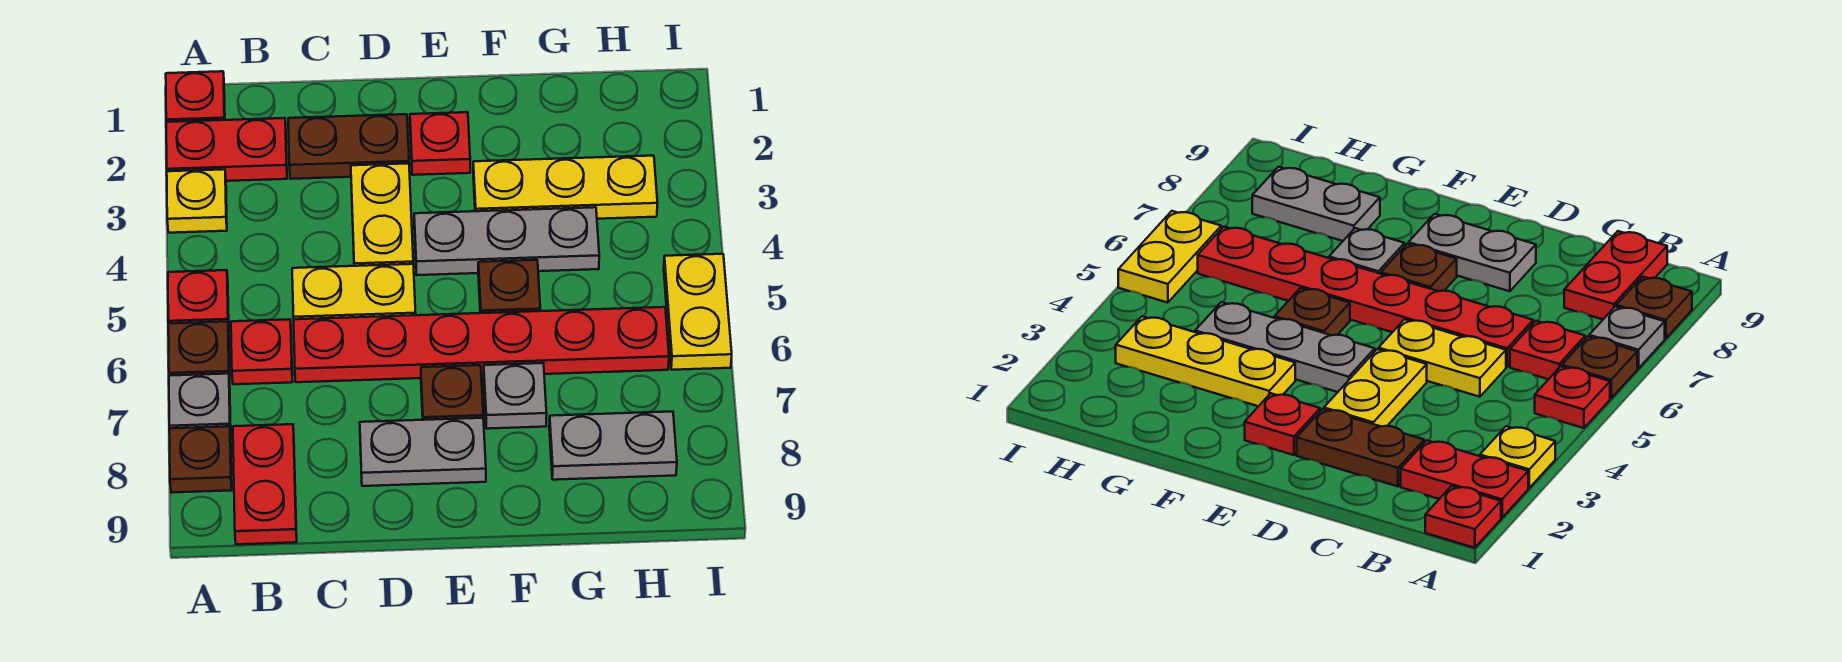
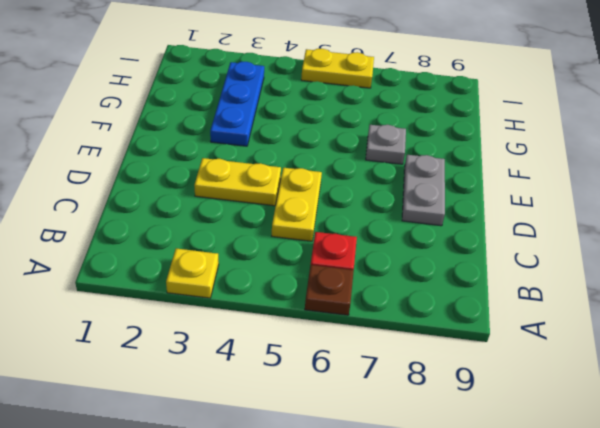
blue plate F3:H3 level 1 -> yellow plate F3:H3 level 1
none -> red plate A1 level 1
none -> red plate A2:B2 level 1
none -> red plate A5 level 1

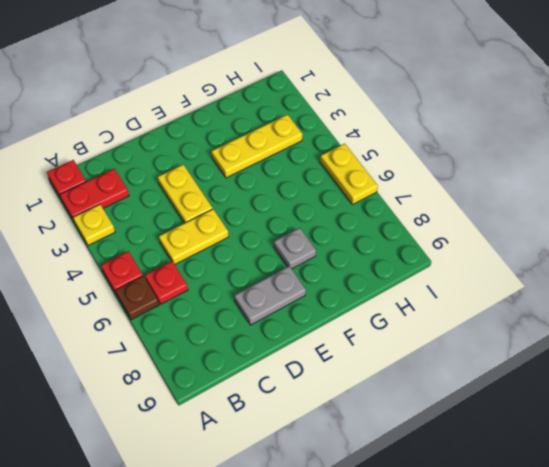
none -> grey plate A7 level 1
none -> brown plate A8 level 1
none -> red plate B8:B9 level 1

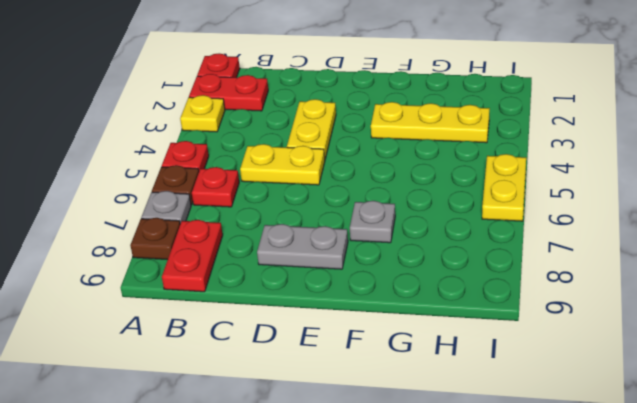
none -> brown plate C2:D2 level 1
none -> red plate C6:H6 level 1
none -> red plate E2 level 1

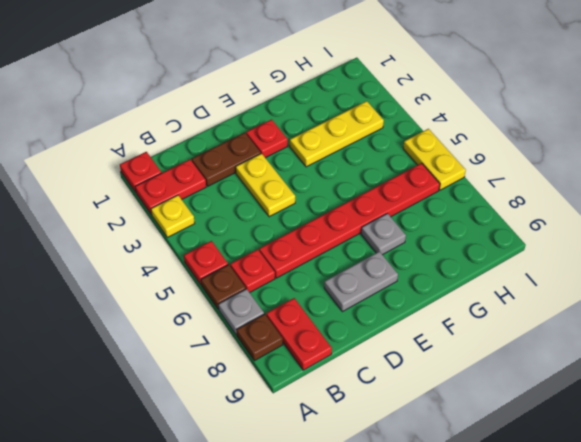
none -> yellow plate C5:D5 level 1
none -> grey plate E4:G4 level 1
none -> brown plate E7 level 1

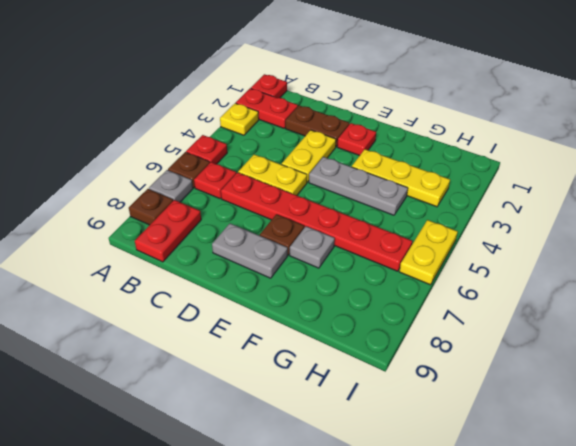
none -> brown plate F5 level 1
none -> grey plate G8:H8 level 1

